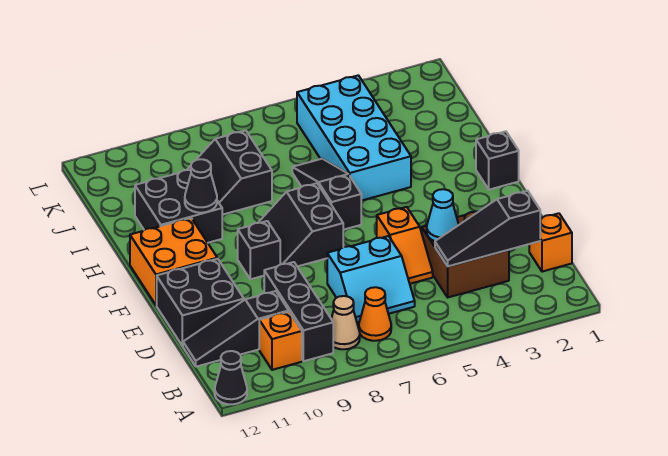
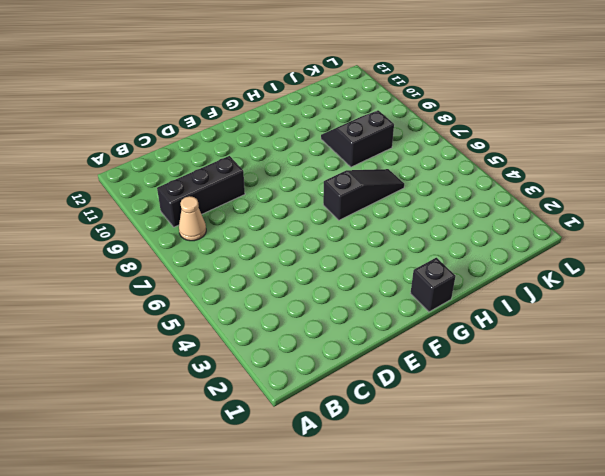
none -> black cone A12 level 1
none -> orange cone B7 level 1
none -> orange brick B10 level 1

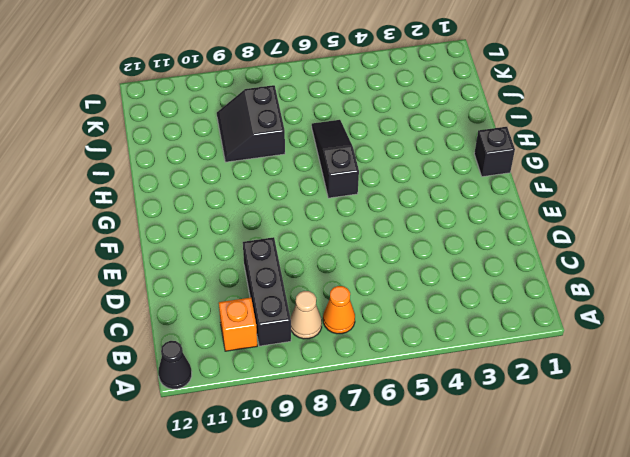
none -> orange brick C1 level 1
none -> brown brick C3:D4 level 1
none -> cyan slope C6:D7 level 1 top D

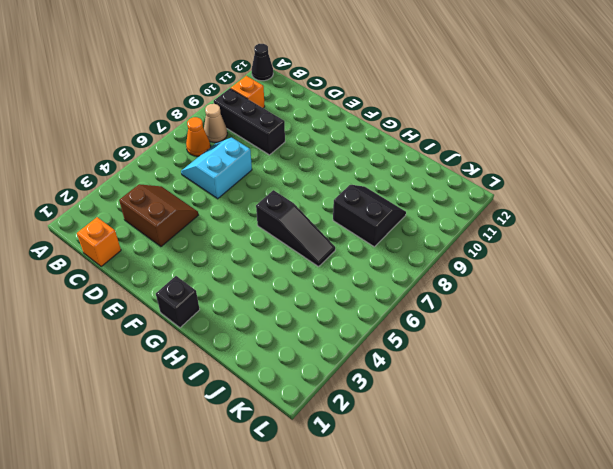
brown slope C3:D4 level 1 top 3 -> brown brick C3:D4 level 1
none -> black slope C10:C12 level 1 top 10
none -> orange slope D5:E5 level 1 top E
none -> black brick D11:E12 level 1

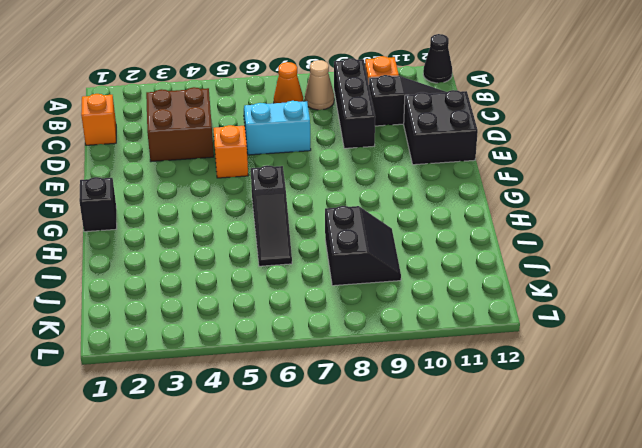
none -> black slope F7:G8 level 1 top 7
none -> black brick F9 level 1
none -> orange brick F11:G12 level 1

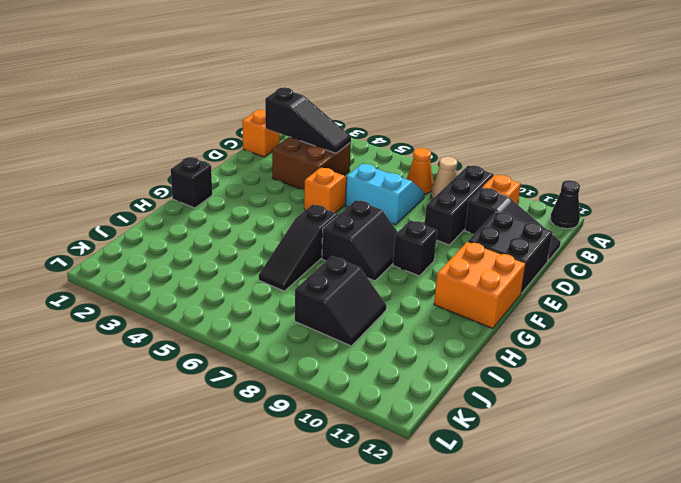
none -> cyan brick H4:K5 level 1
none -> black brick H10:I11 level 1
none -> cyan cone D4 level 2

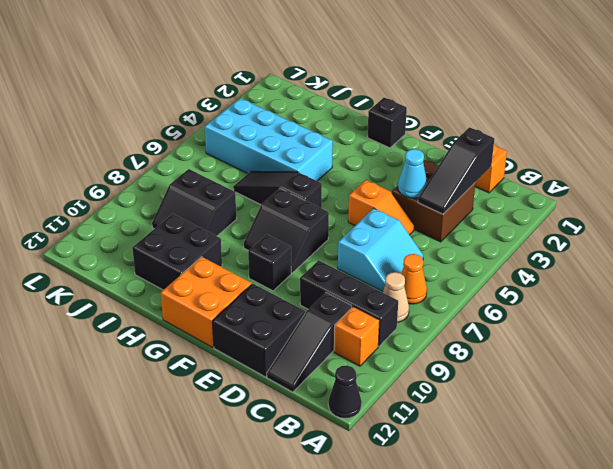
none -> black cone H10 level 2

